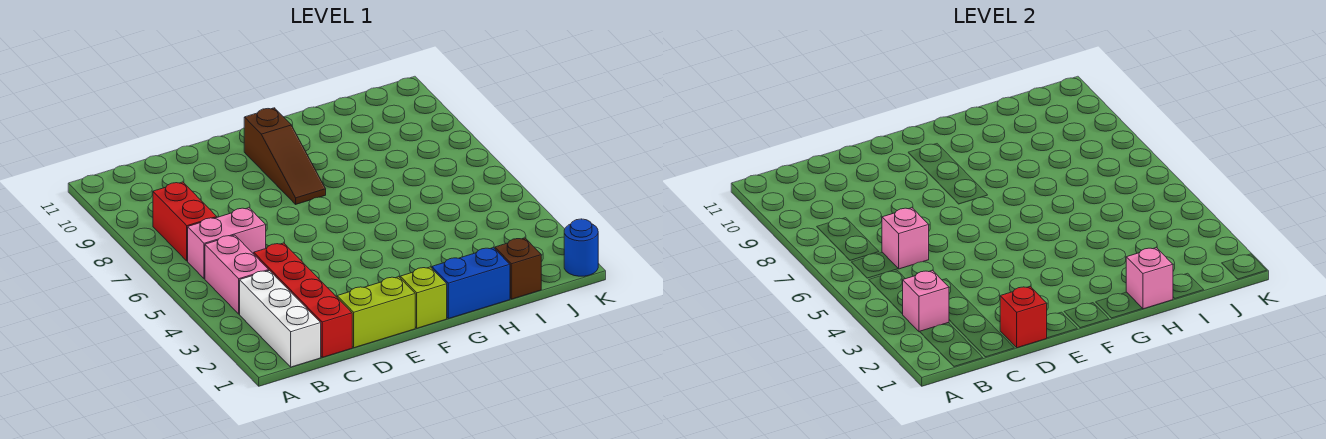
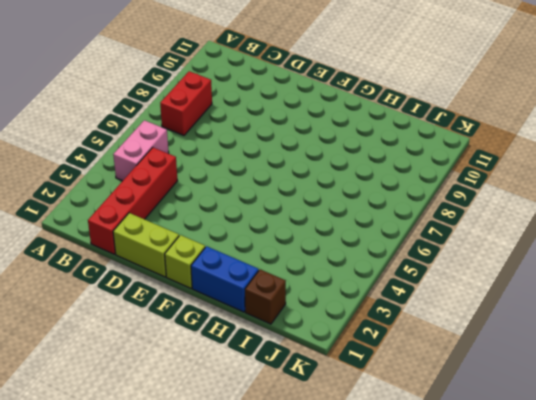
none -> white brick B1:B3 level 1
none -> pink brick B6:C6 level 1
none -> brown slope F8:F10 level 1 top 10

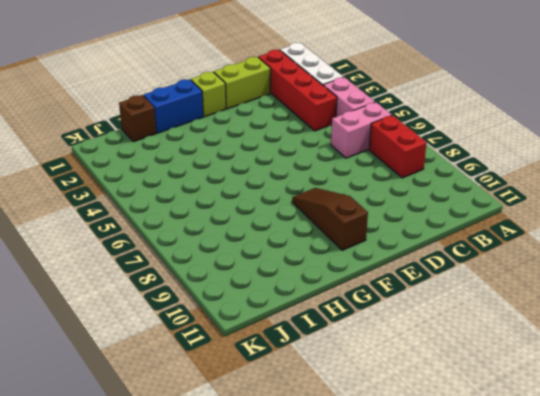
none -> blue round brick K1 level 1
none -> pink brick B3 level 2
none -> pink brick C6 level 2

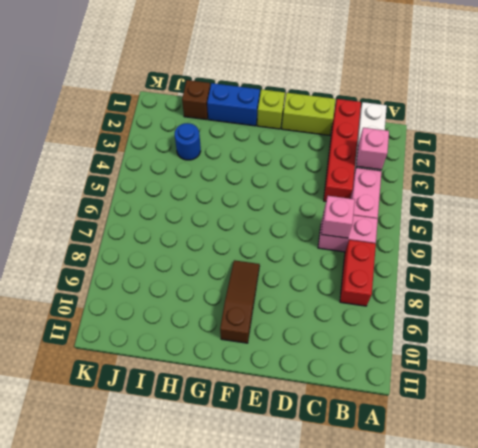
blue round brick I3 level 1 -> blue round brick K1 level 1
none -> red brick D1 level 2
none -> pink brick H1 level 2

